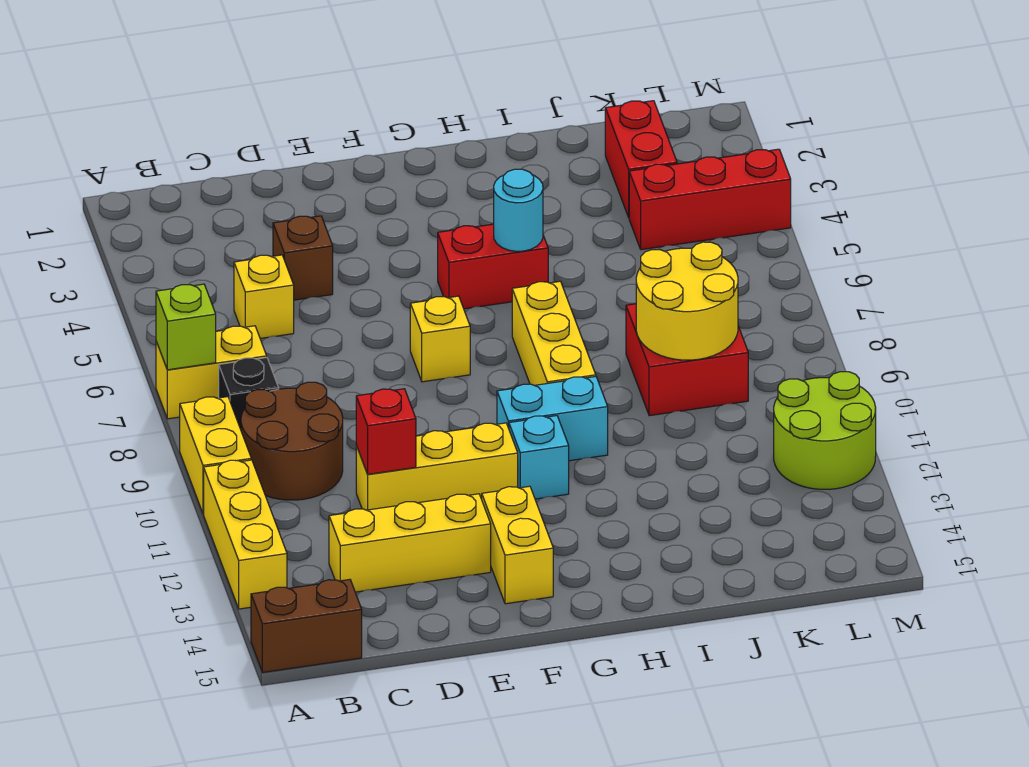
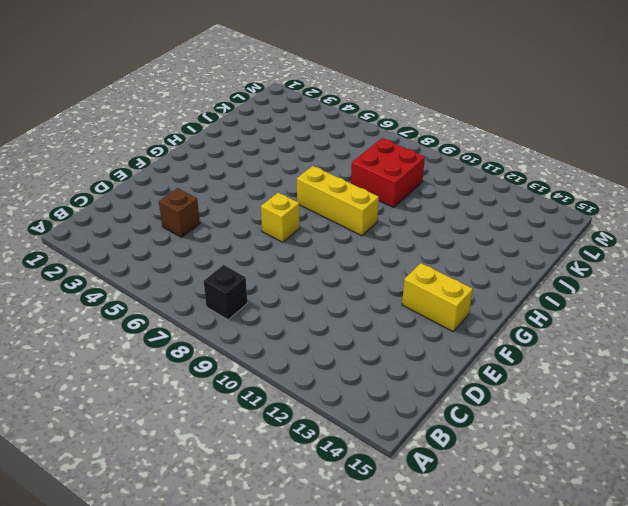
none -> yellow brick A7:B7 level 1
none -> yellow brick A9:A10 level 1
none -> yellow brick A11:A13 level 1

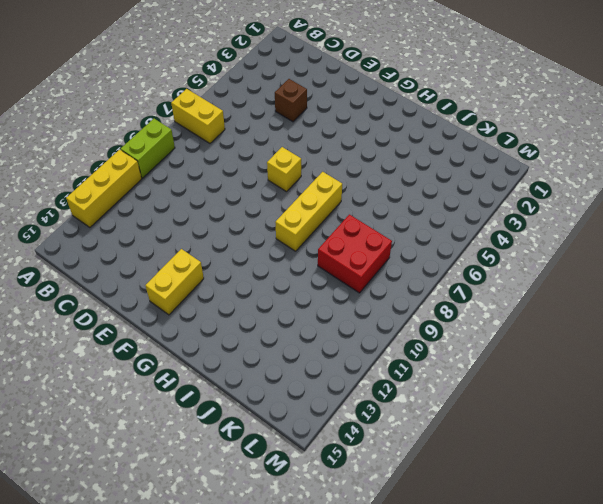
lime brick A9:A10 level 1 -> yellow brick A9:A10 level 1
none -> brown brick A15:B15 level 1
none -> black brick B8 level 1
none -> brown round brick B9:C10 level 1

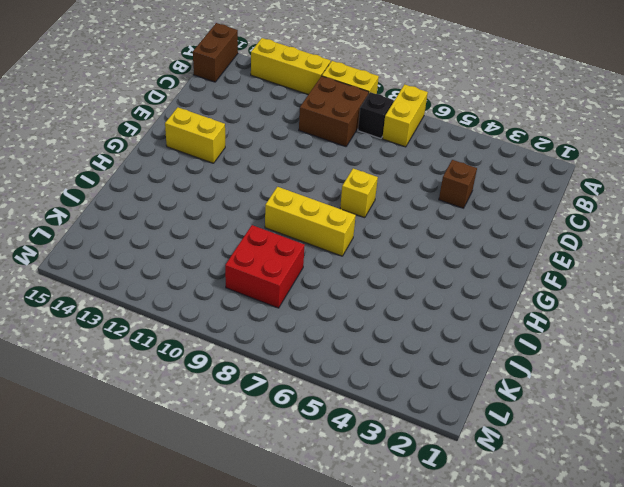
brown brick B9:C10 level 1 -> brown round brick B9:C10 level 1
none -> yellow brick C5 level 1
none -> yellow brick C13:E13 level 1
none -> yellow brick D11:F11 level 1

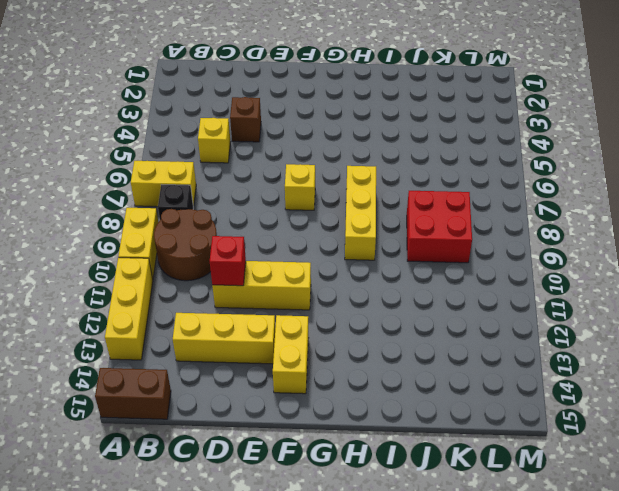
none -> red brick G5:H5 level 1
none -> cyan brick G10:H10 level 1
none -> cyan brick G11 level 1

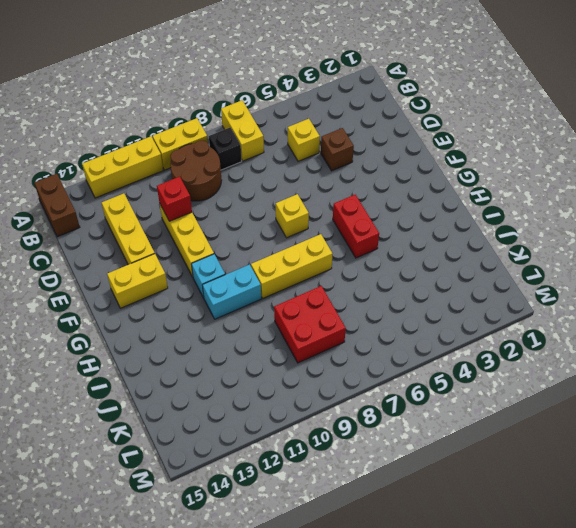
cyan brick H10:H11 level 1 -> cyan brick G10:H10 level 1
none -> red brick K2:K3 level 1
none -> red brick K4:M4 level 1
none -> lime round brick L11:M12 level 1

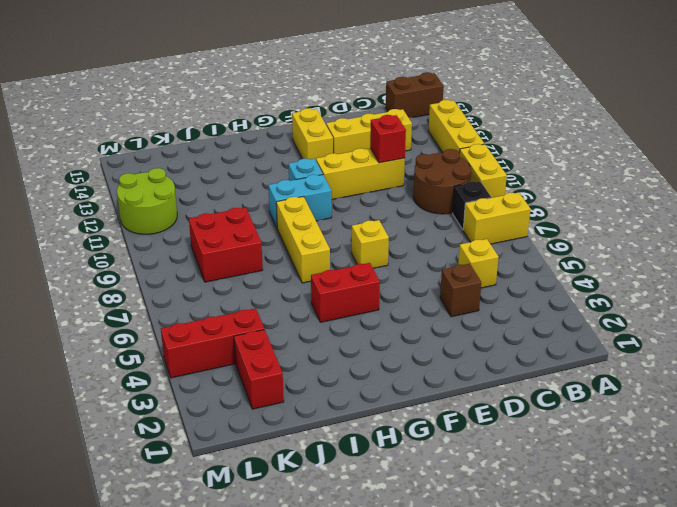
none -> lime brick A7 level 2
none -> cyan round brick H5 level 2
none -> yellow round brick J8:K9 level 2

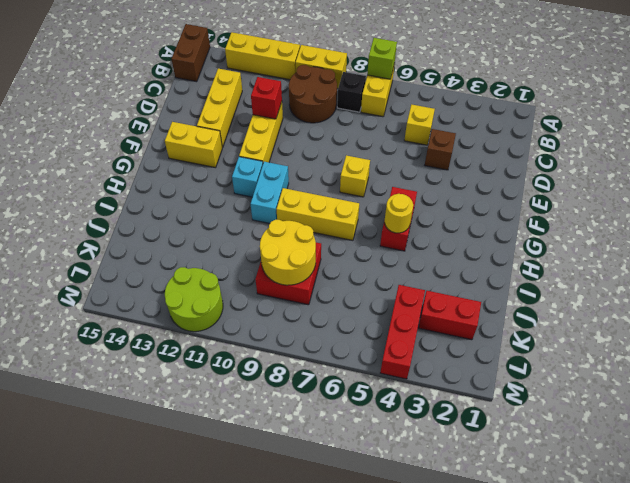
yellow round brick H5 level 2 -> cyan round brick H5 level 2

